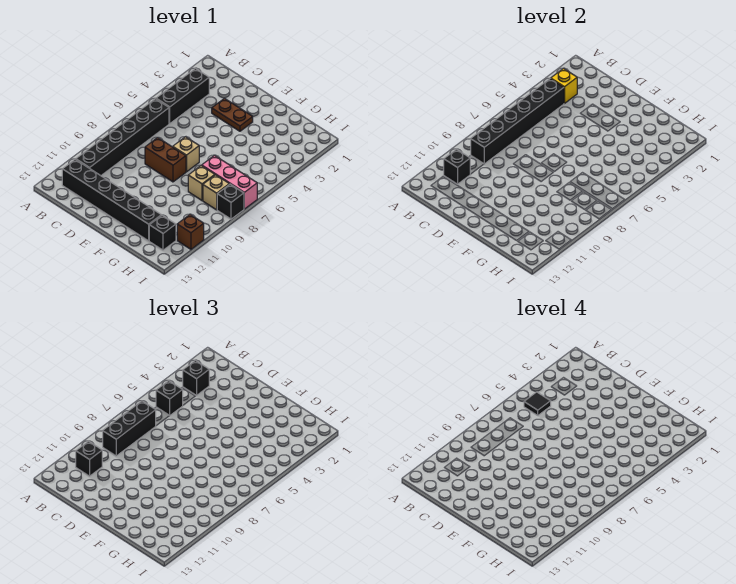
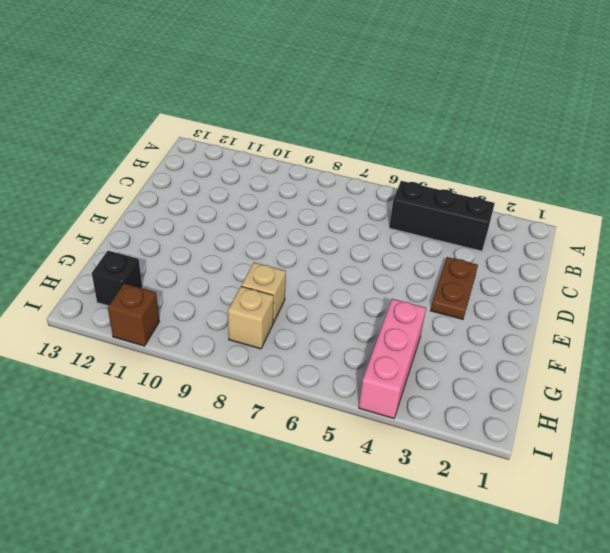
pink brick G4:I4 level 1 -> pink brick G7:I7 level 1
none -> black brick B6:B11 level 1
none -> black brick B12:G12 level 1
none -> brown brick D8:E8 level 1

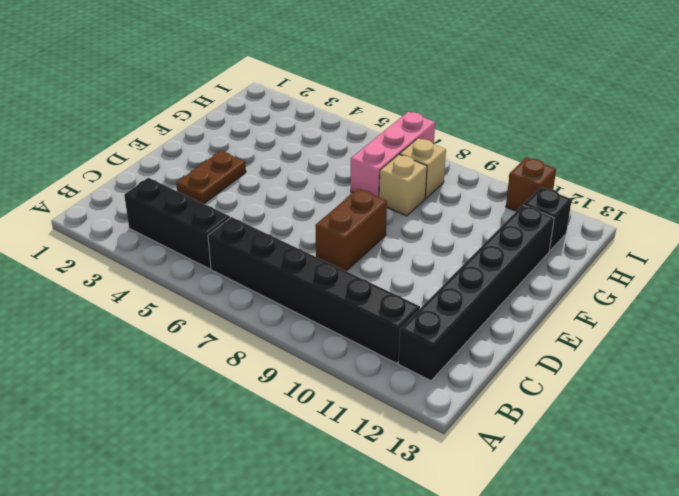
none -> tan brick E7 level 1
none -> black brick I8 level 1
none -> yellow brick B3 level 2

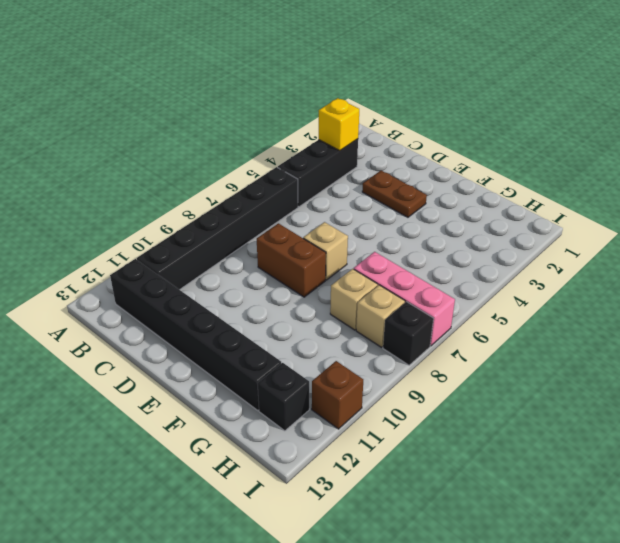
none -> black brick B4:B9 level 2
none -> black brick B11 level 2
none -> black brick B3 level 3

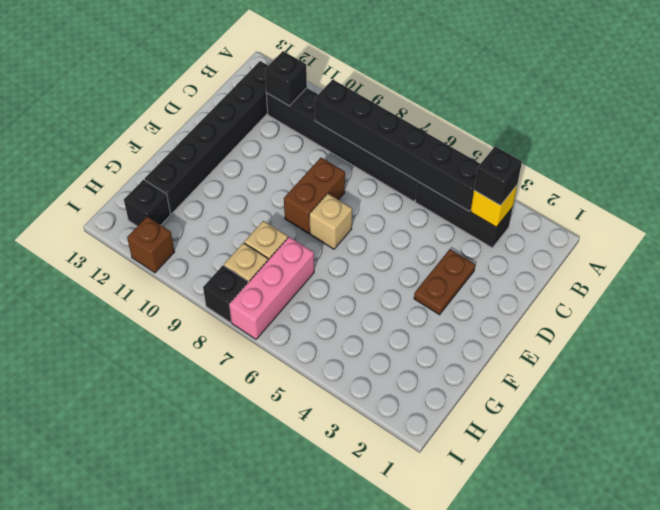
none -> black brick B5 level 3
none -> black brick B7:B9 level 3
none -> black brick B11 level 3

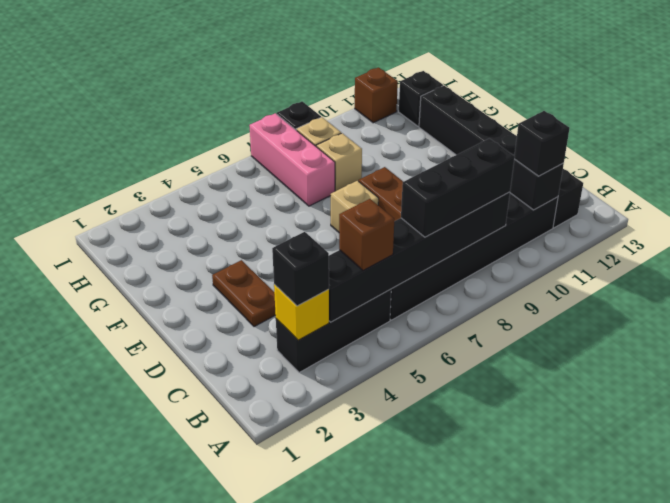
brown brick B5 level 3 -> black brick B5 level 3
none -> black tile B5 level 4

